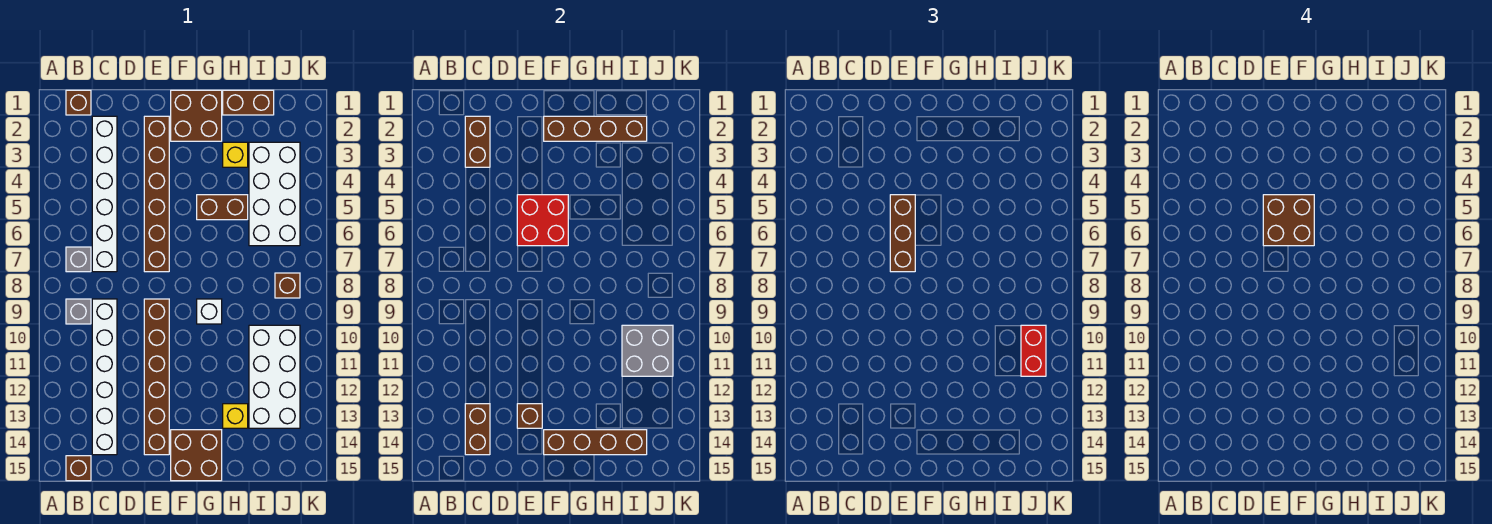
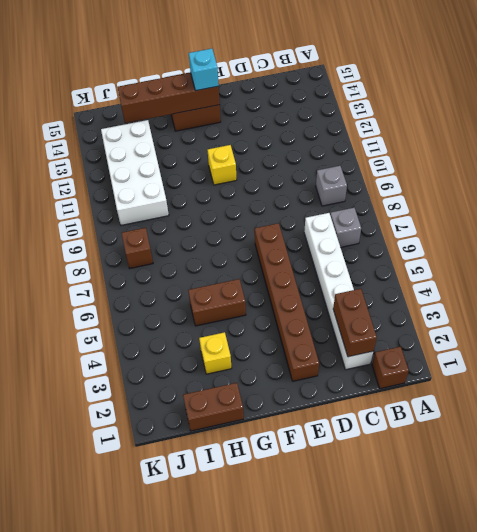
yellow brick F11 level 1 -> yellow brick H13 level 1
cyan brick F14 level 3 -> none
none -> brown brick B15 level 1
none -> white brick C9:C14 level 1
none -> brown brick E9:E14 level 1

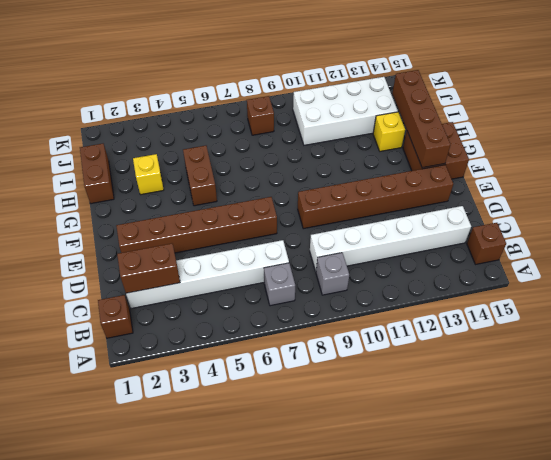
none -> brown brick F1:G2 level 1
none -> white brick G9 level 1
none -> white brick I3:J6 level 1

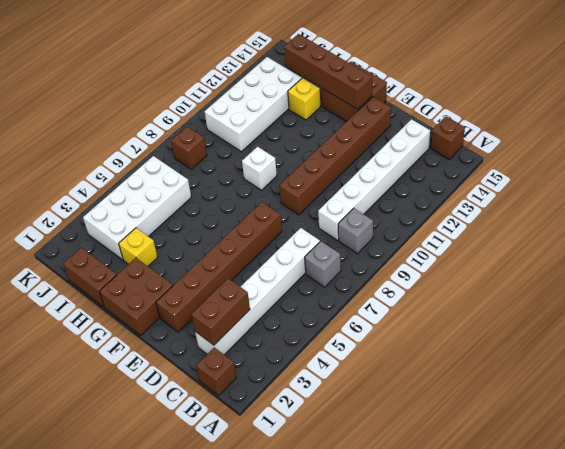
none -> brown brick G5:H5 level 1
none -> brown brick C13:C14 level 2
none -> red brick E5:F6 level 2

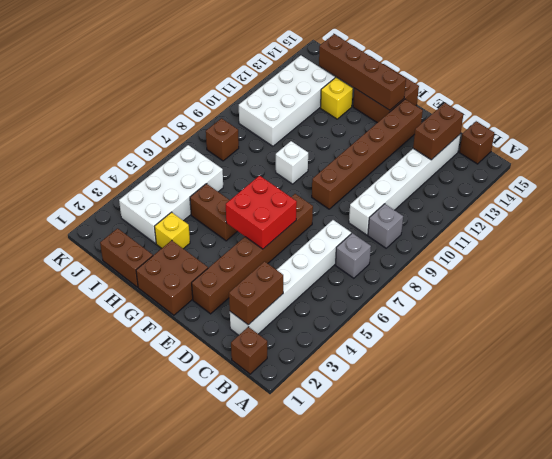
none -> brown brick E13 level 2
none -> brown brick F2:I2 level 2
none -> grey brick I10:J11 level 2

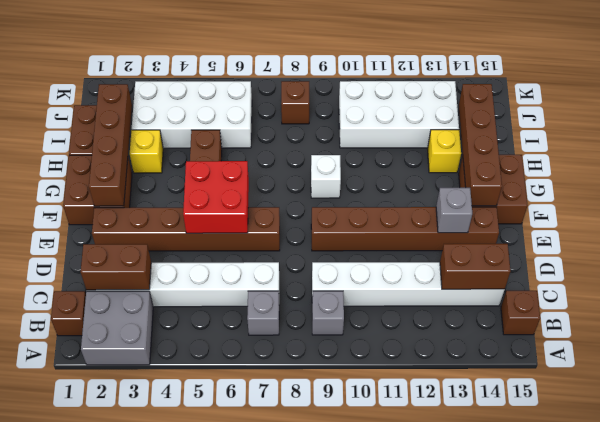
grey brick A2:B3 level 1 -> grey brick I10:J11 level 2
grey brick E13 level 2 -> brown brick E13 level 2
none -> brown brick E5:E7 level 3
none -> red brick J10:J11 level 3
none -> brown brick E5:F6 level 4

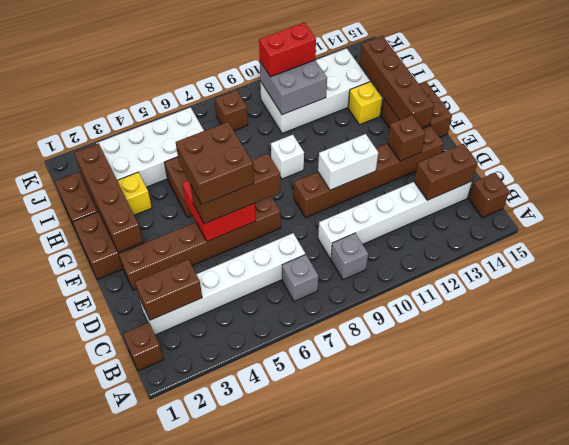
white brick E10:E11 level 2 -> none

